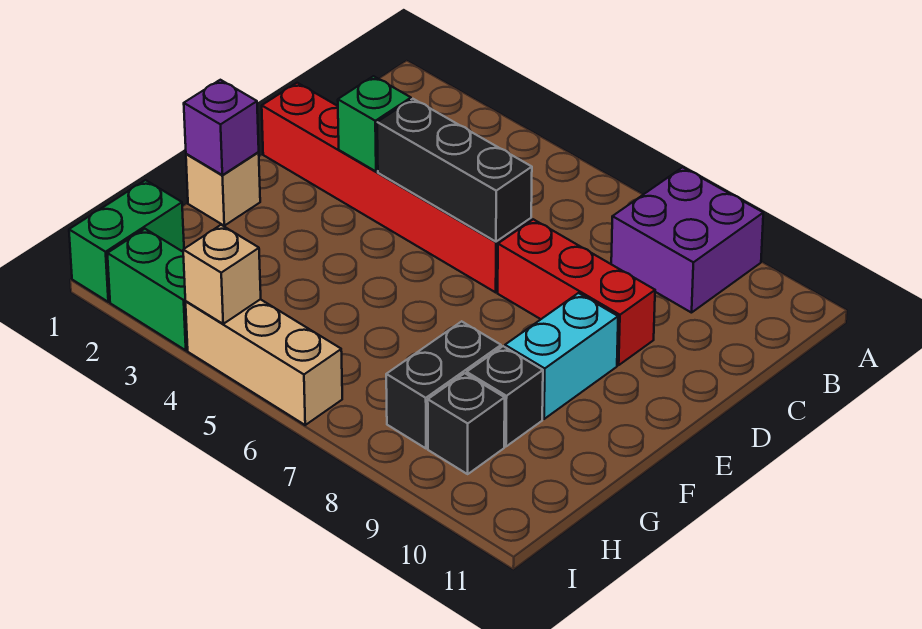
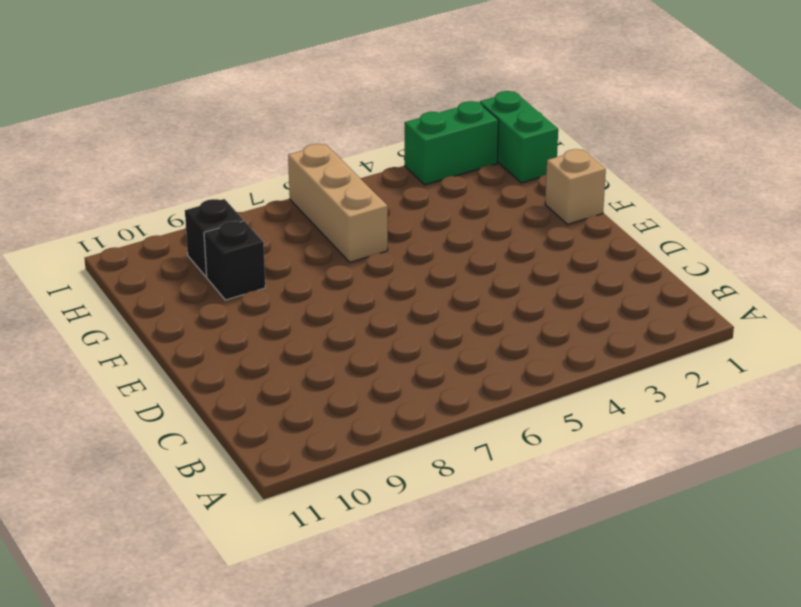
tan brick G6:I6 level 1 -> tan brick I4:I6 level 1
none -> purple brick A8:B9 level 1
none -> red brick D1:D6 level 1
none -> red brick D7:D9 level 1

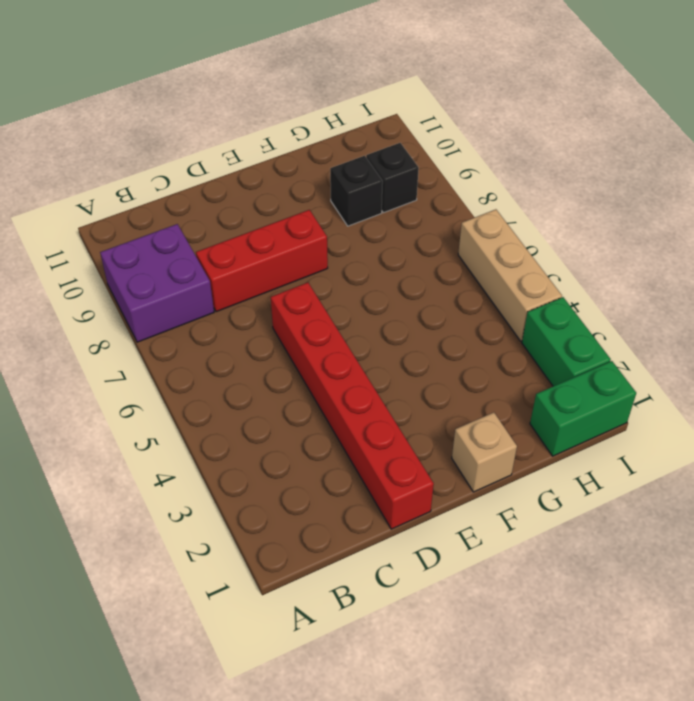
red brick C8:E8 level 1 -> red brick D7:D9 level 1
none -> cyan brick E9:F9 level 1
none -> black brick G8:H8 level 1
none -> green brick D3 level 2

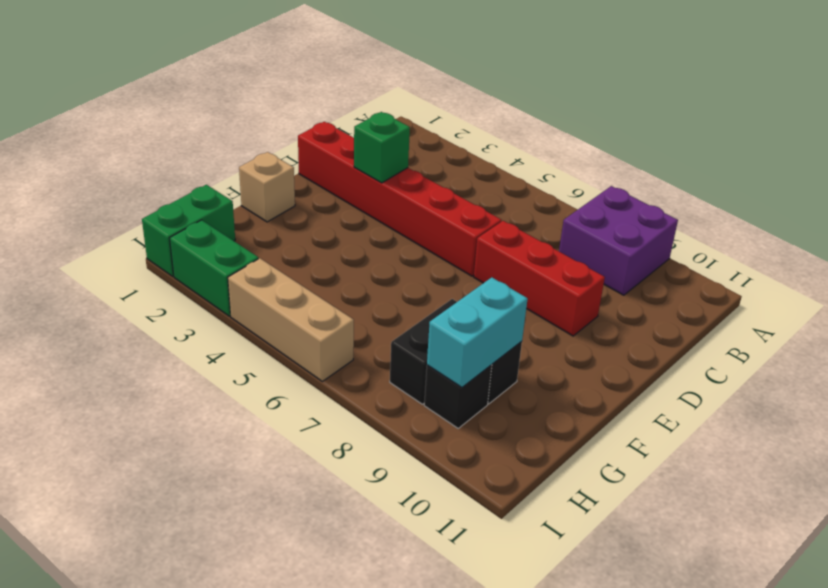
cyan brick G9:H9 level 2 -> cyan brick E9:F9 level 1
none -> black brick D4:D6 level 2
none -> purple brick F1 level 2
none -> tan brick I4 level 2

